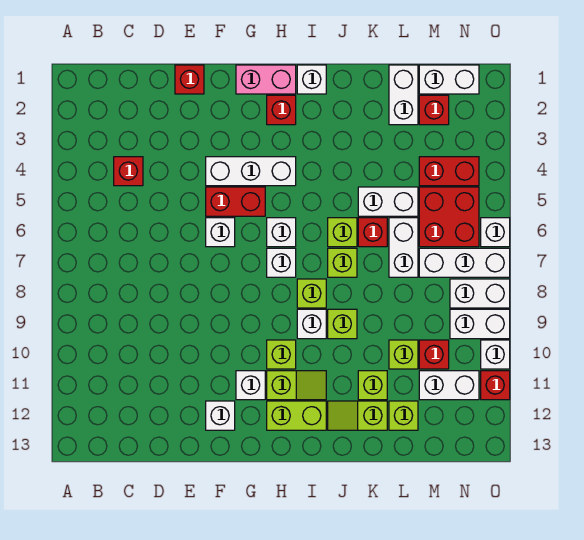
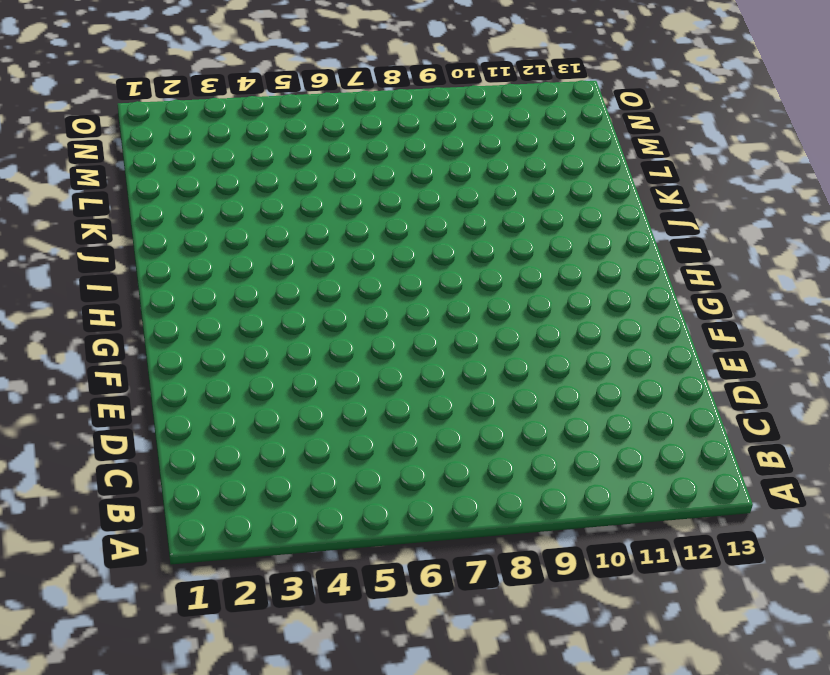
none -> red brick C4 level 1
none -> red brick E1 level 1
none -> white brick F4:H4 level 1
none -> red brick F5:G5 level 1

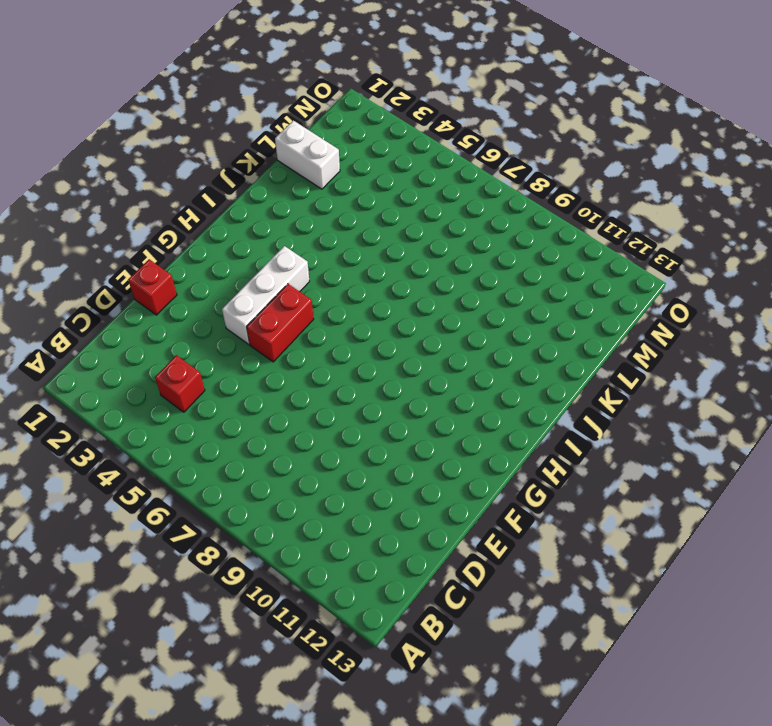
none -> white brick F6 level 1
none -> white brick F12 level 1
none -> pink brick G1:H1 level 1
none -> white brick G11 level 1

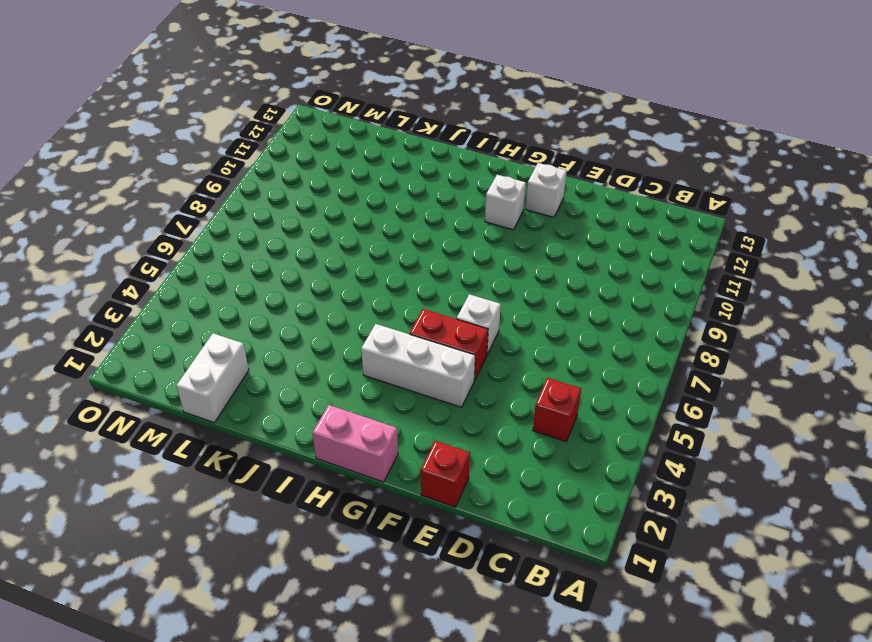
none -> red brick H2 level 1
none -> white brick H6 level 1
none -> white brick H7 level 1
none -> lime brick H10 level 1

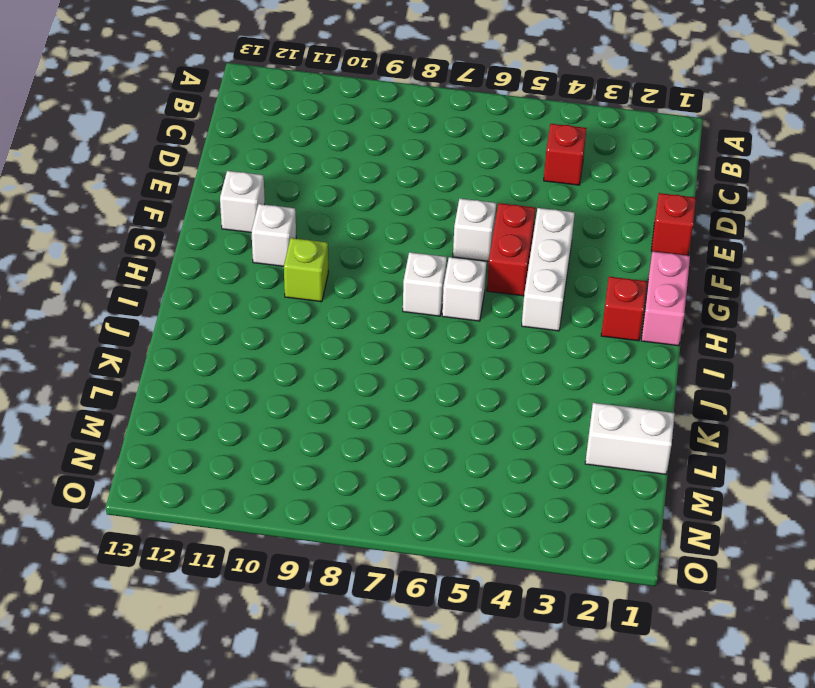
none -> lime slope H11:I11 level 1 top H
none -> lime brick H12:I12 level 1
none -> white brick I1 level 1
none -> lime brick I8 level 1

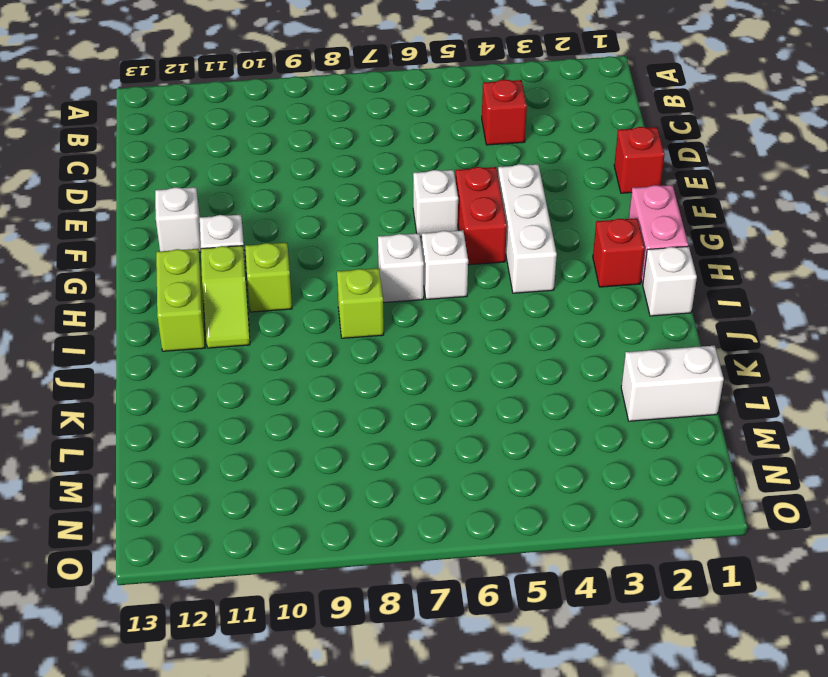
none -> white brick I9 level 1
none -> lime brick J6 level 1
none -> lime brick J7 level 1
none -> lime brick J9 level 1

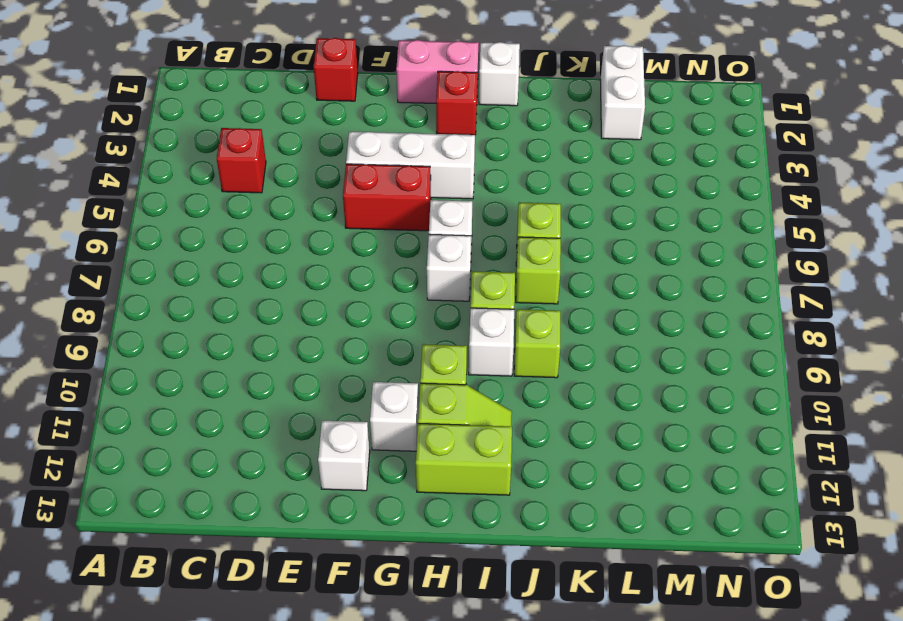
none -> white brick F6 level 1
none -> lime slope J12:K12 level 1 top K
none -> white brick K5:L5 level 1
none -> red brick K6 level 1

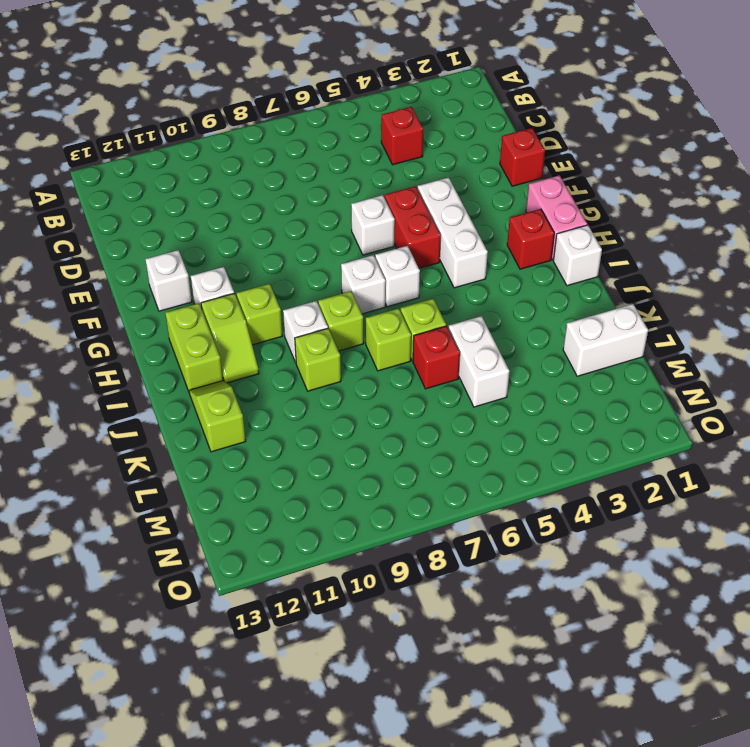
none -> lime brick K11 level 1
none -> white brick L6:L7 level 1
none -> lime brick L10 level 1
none -> lime brick L12 level 1

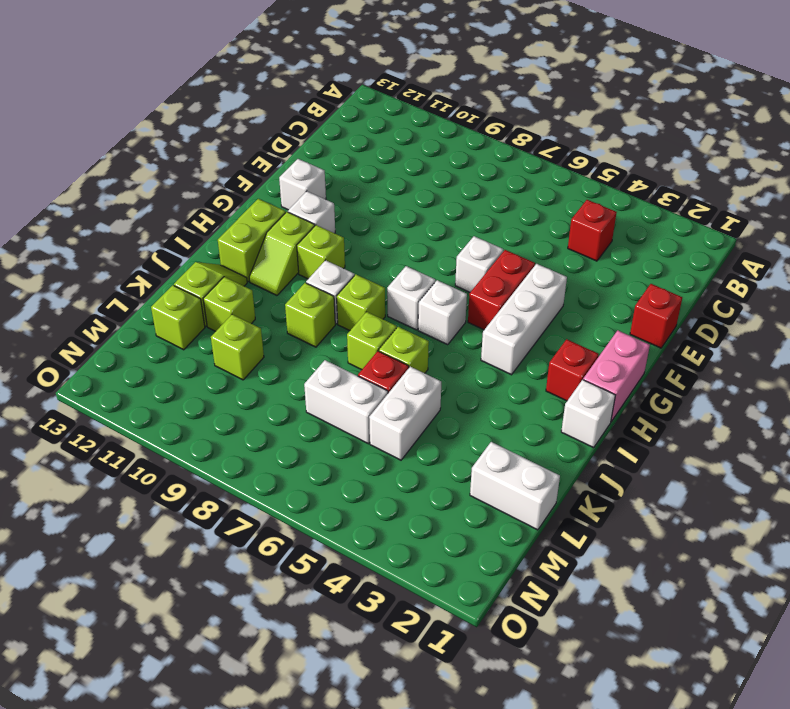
none -> white brick M1:N1 level 1
none -> red brick M2 level 1
none -> red brick M4:N4 level 1
none -> red brick M5:N6 level 1

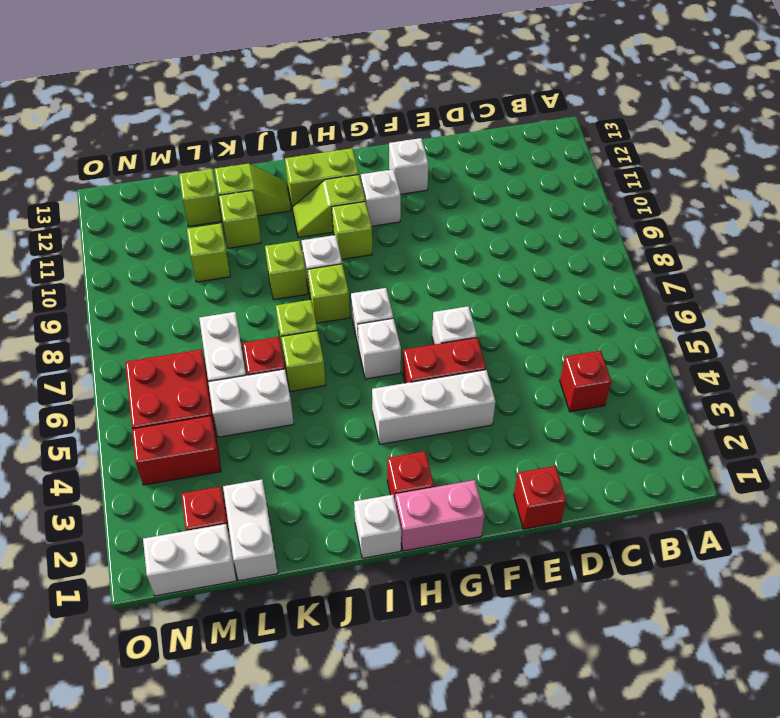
none -> white brick M7:O7 level 1
none -> red brick M10 level 1
none -> white brick M11:N11 level 1
none -> white brick N8:O8 level 1

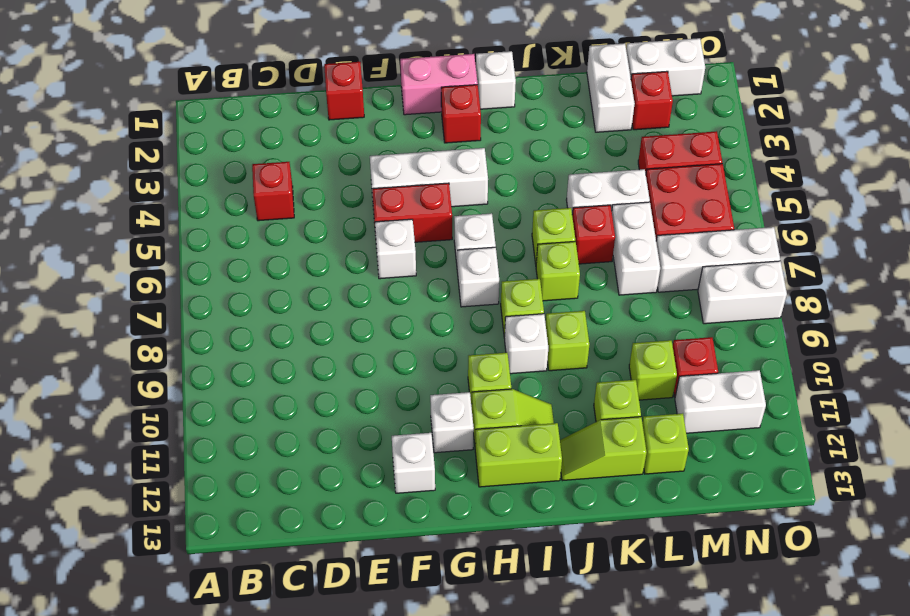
none -> white brick N9:O9 level 1
none -> white brick O6 level 1
none -> white brick O10 level 1
none -> red brick O11 level 1

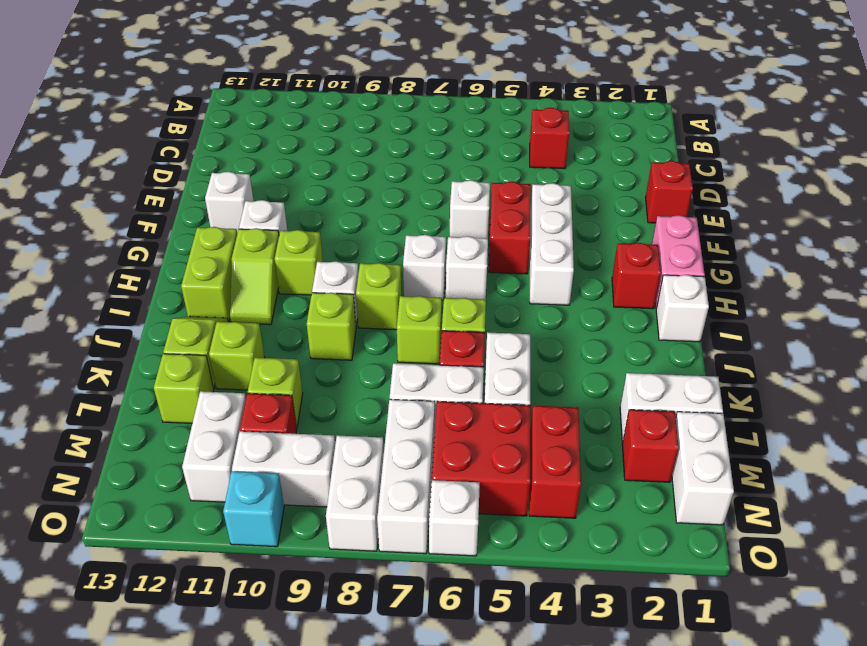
white brick N9:N10 level 1 -> white brick N9:O9 level 1
cyan brick O10 level 1 -> white brick O10 level 1
none -> red brick O11 level 1

